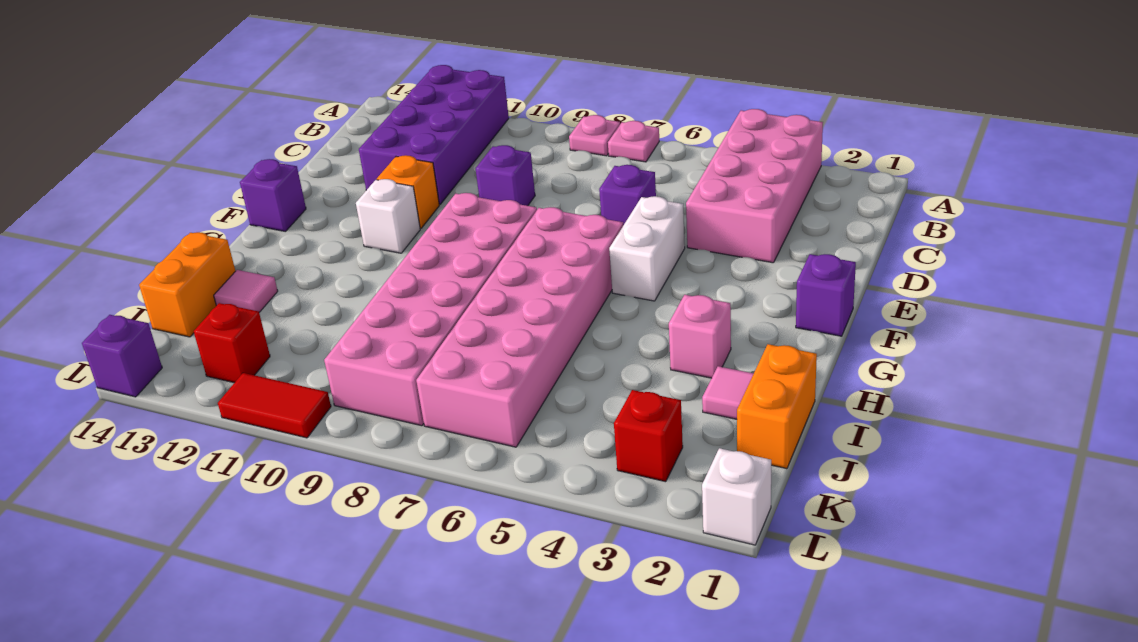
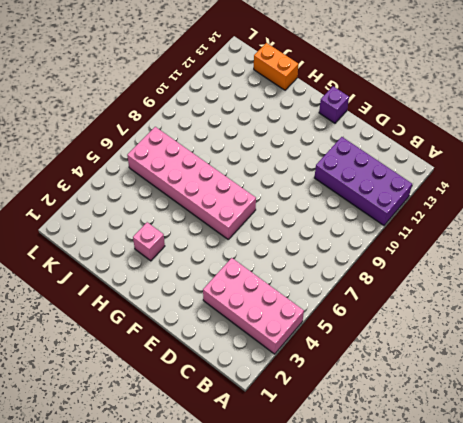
none -> pink plate A7 level 1
none -> pink plate A8 level 1
none -> purple brick D6 level 1

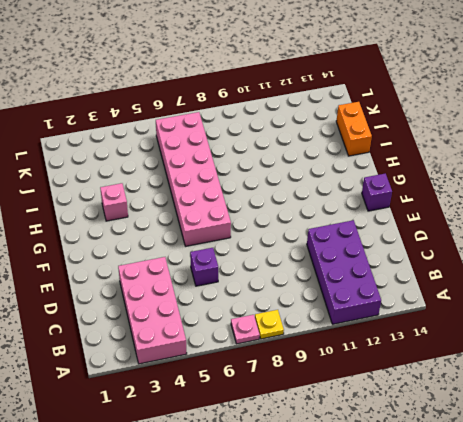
yellow plate A8 level 1 -> pink plate A8 level 1
none -> purple brick D9 level 1
none -> white brick E5:F5 level 1
none -> orange brick E11 level 1

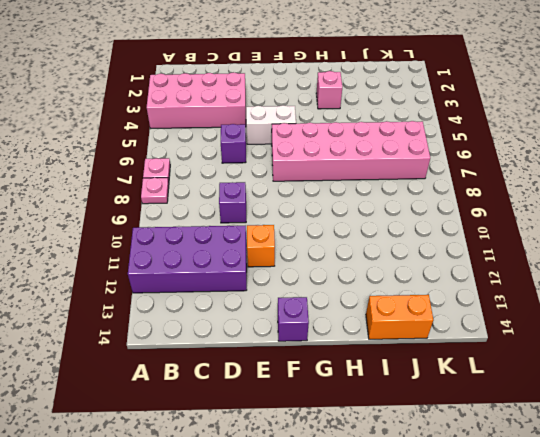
none -> purple brick F1 level 1
none -> pink brick F8:K9 level 1
none -> white brick F11 level 1

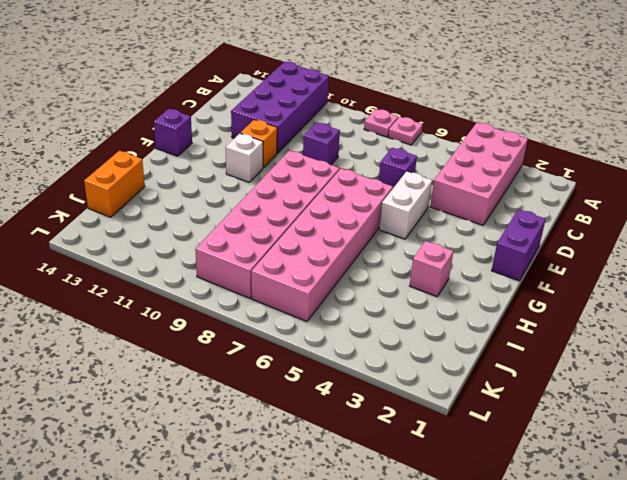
purple brick E1:F1 level 1 -> purple brick F1 level 1
none -> orange brick I1:J1 level 1
none -> pink tile I2 level 1
none -> pink tile I13 level 1

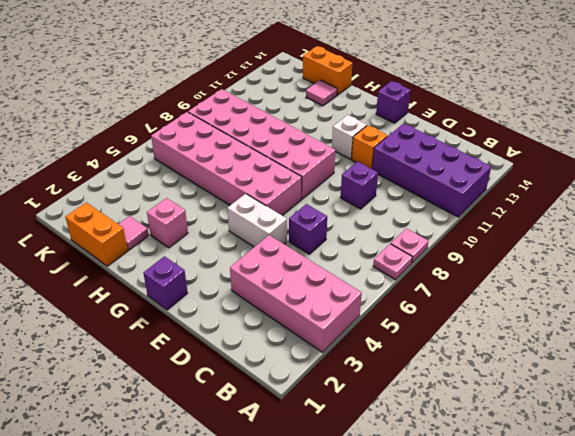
none -> red brick K3 level 1
none -> red brick K12 level 1
none -> white brick L1 level 1

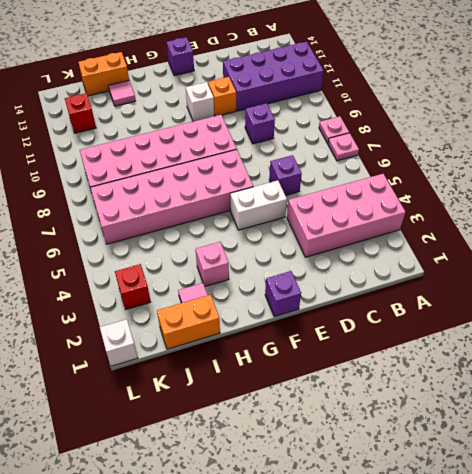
none -> red tile L10:L11 level 1
none -> purple brick L14 level 1

